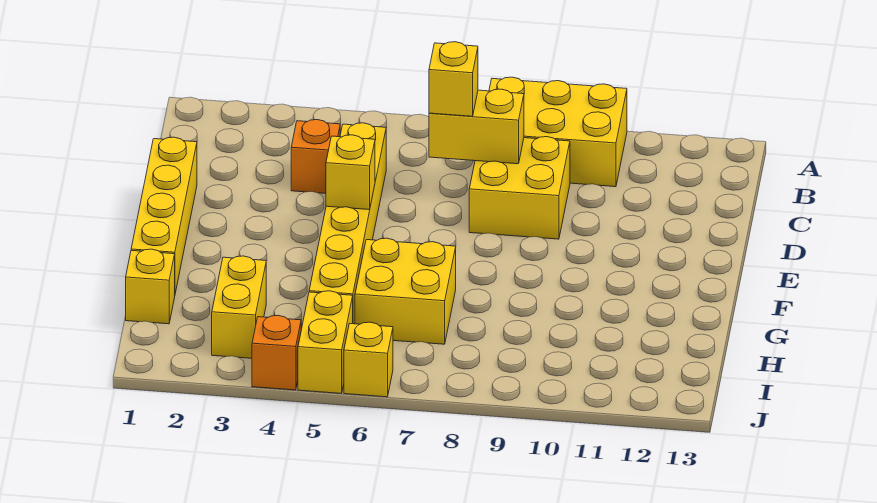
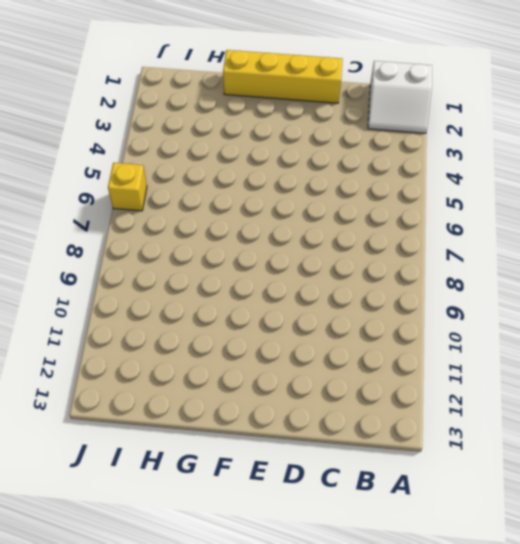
white slope A1:B2 level 1 top 1 -> none
none -> yellow brick A8:B10 level 1
none -> orange brick C4 level 1
none -> yellow brick C5:H5 level 1

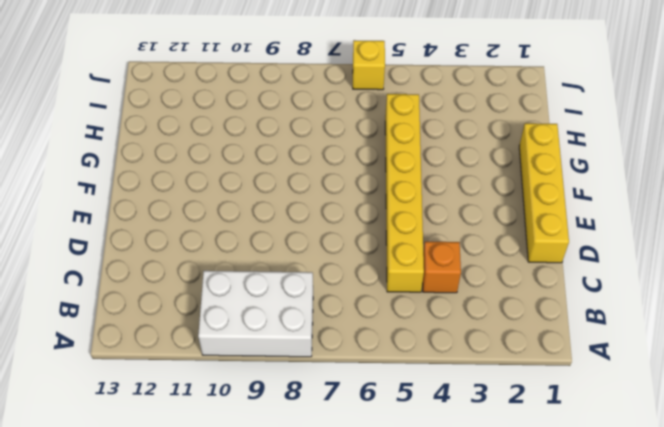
white brick A8:B10 level 1 -> yellow brick A8:B10 level 1
none -> yellow brick C8:D9 level 1
none -> yellow brick G6:H7 level 1
none -> yellow brick H1 level 1

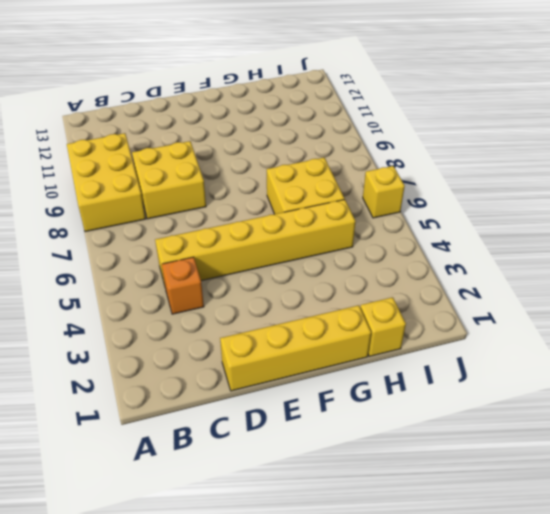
none -> yellow brick H3:I3 level 1
none -> yellow brick I5:J5 level 1
none -> orange brick J4 level 1

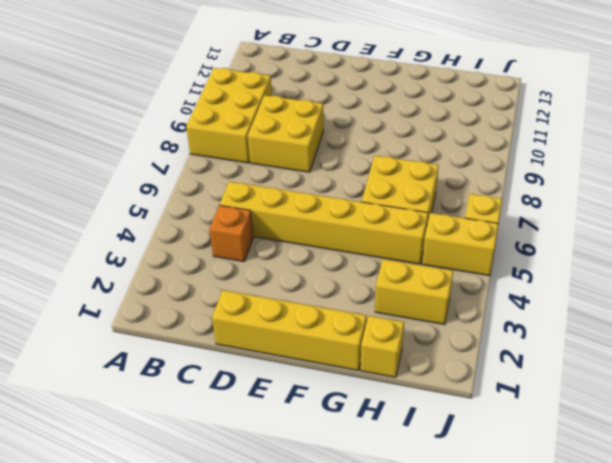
none -> orange brick J4 level 1
none -> yellow brick C7:C8 level 2
none -> yellow brick E5 level 2

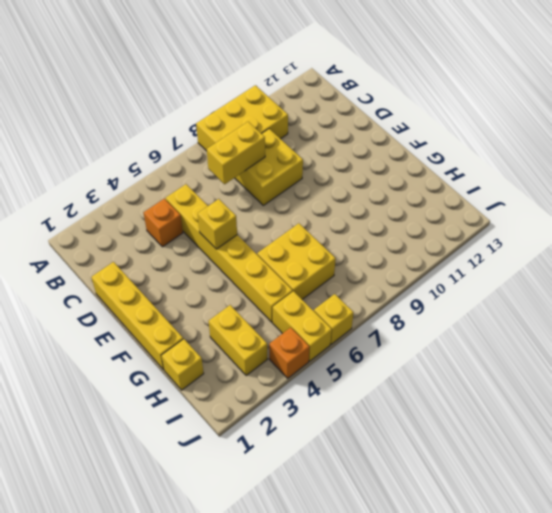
none -> yellow brick C7 level 3

